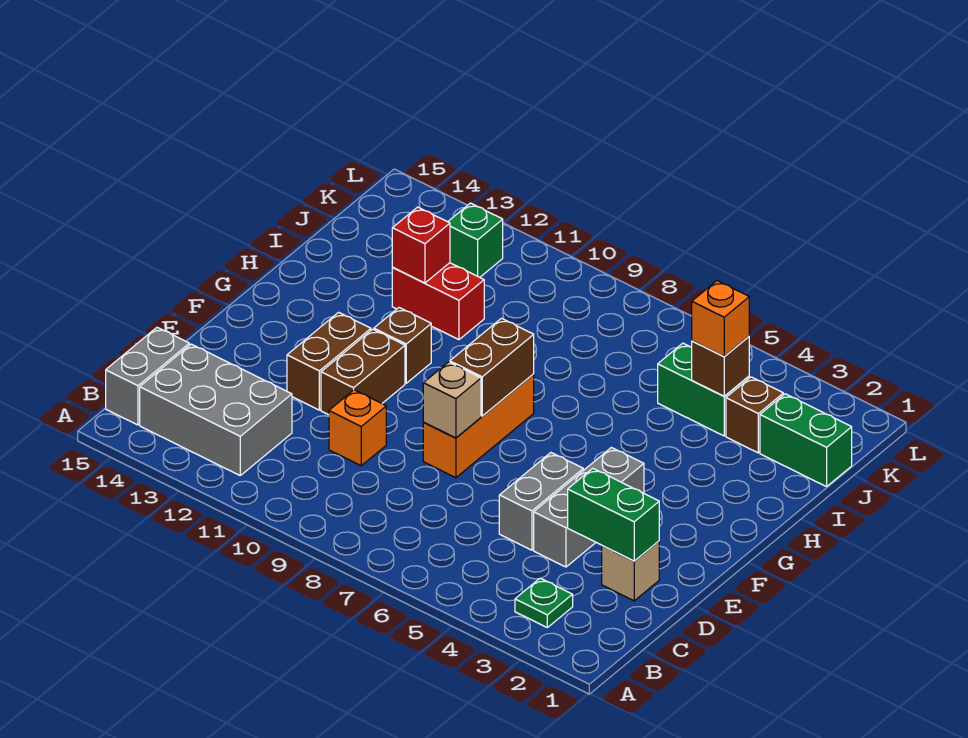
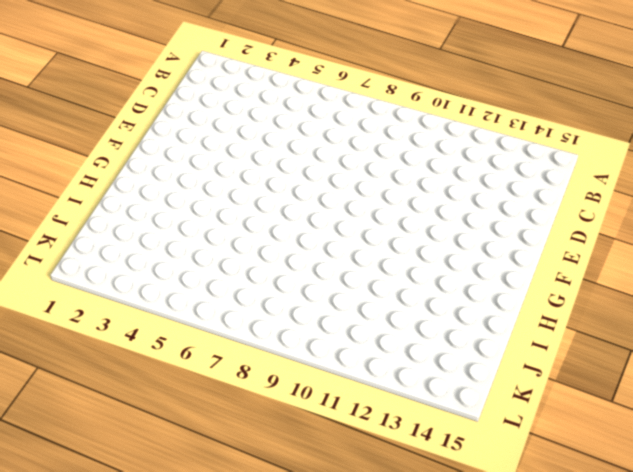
none -> green plate B3 level 1
none -> grey brick B12:C14 level 1
none -> grey brick B15:C15 level 1

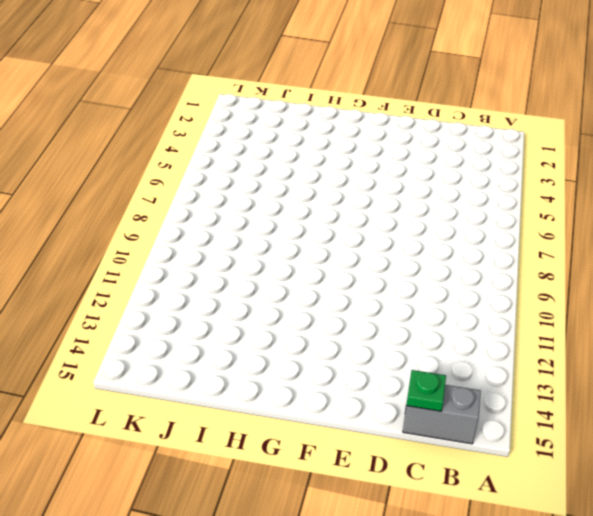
green plate C15 level 2 -> green plate B3 level 1
none -> grey brick B12:C14 level 1
none -> tan brick D2 level 1
none -> grey brick D4:F4 level 1

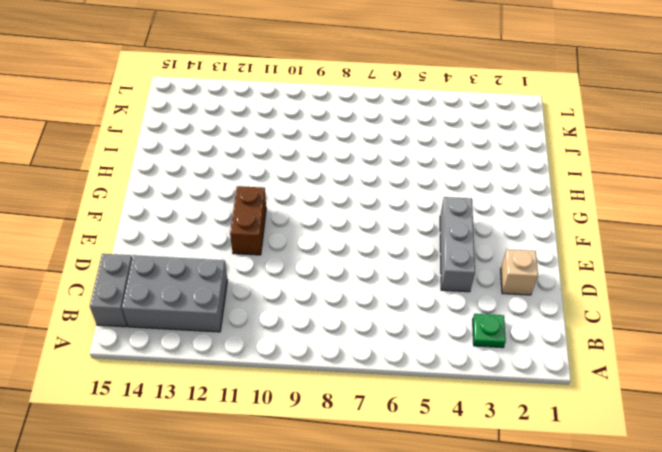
none -> grey brick D5:E5 level 1
none -> orange brick D10 level 1
none -> orange brick E8:G8 level 1

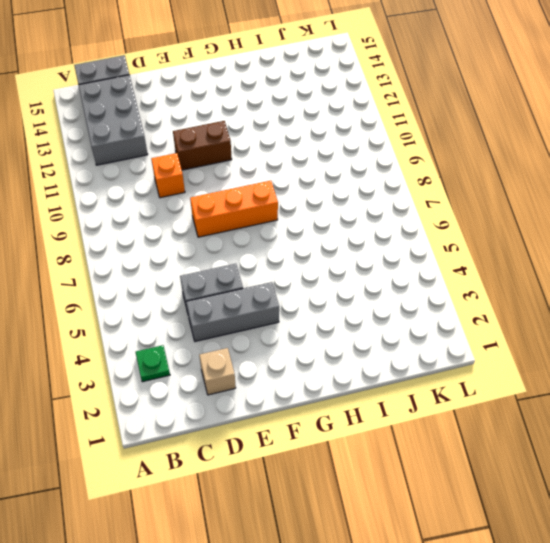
none -> brown brick E12:F12 level 1
none -> brown brick G11 level 1
none -> red brick I11:I12 level 1

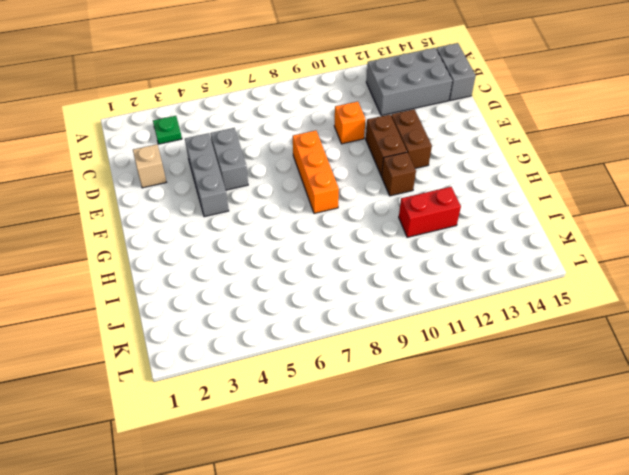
none -> green brick J1:J2 level 1
none -> brown brick J3 level 1
none -> green brick J4:J5 level 1

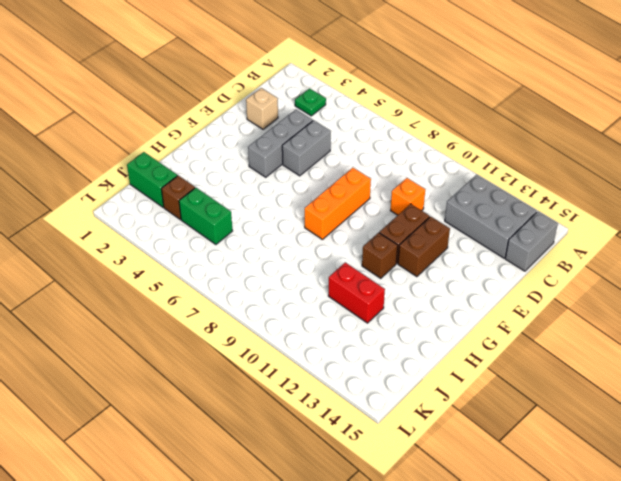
none -> green brick K12 level 1
none -> green brick D2:D3 level 2
none -> tan brick E8 level 2

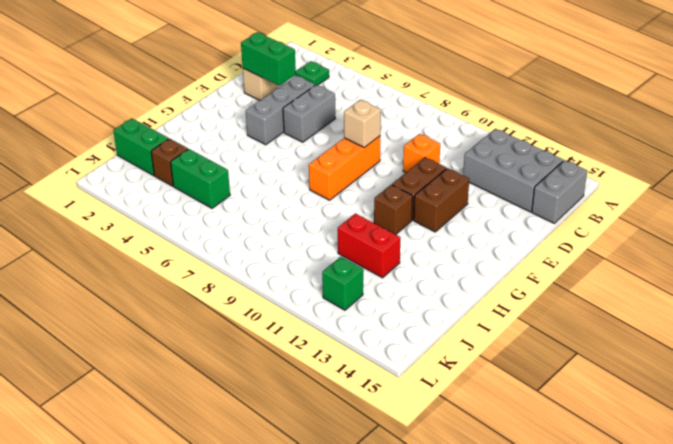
none -> brown brick F8:G8 level 2
none -> red brick I12 level 2
none -> brown brick J4 level 2

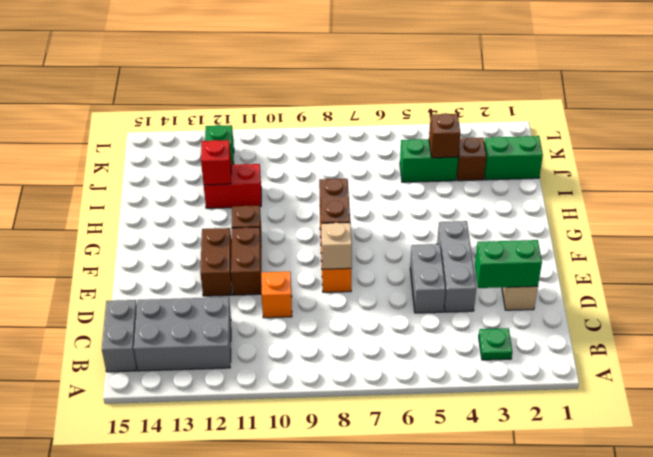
none -> orange brick J4 level 3

